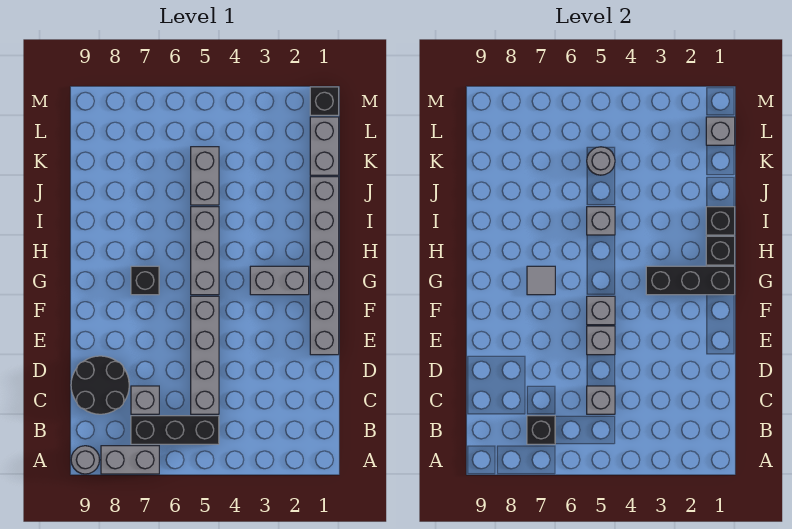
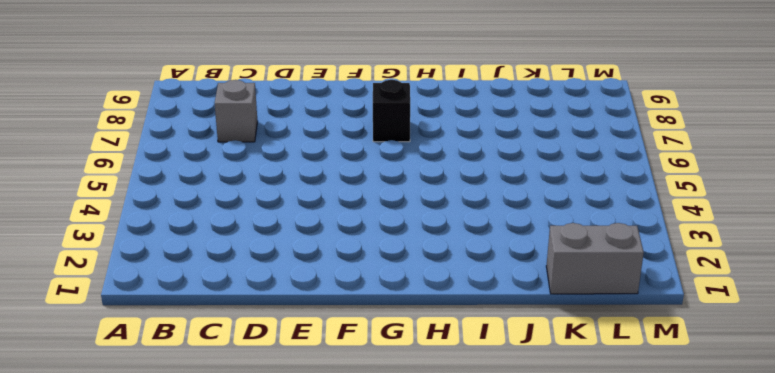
none -> grey brick A7:A8 level 1
none -> grey round brick A9 level 1
none -> black brick B5:B7 level 1

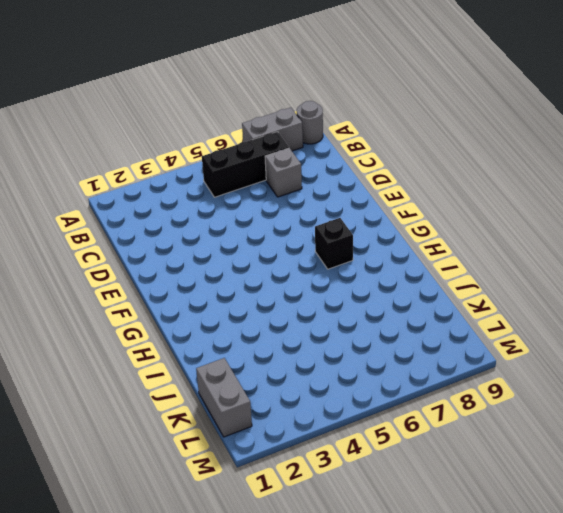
none -> grey brick C5:F5 level 1
none -> black round brick C8:D9 level 1
none -> grey brick E1:J1 level 1

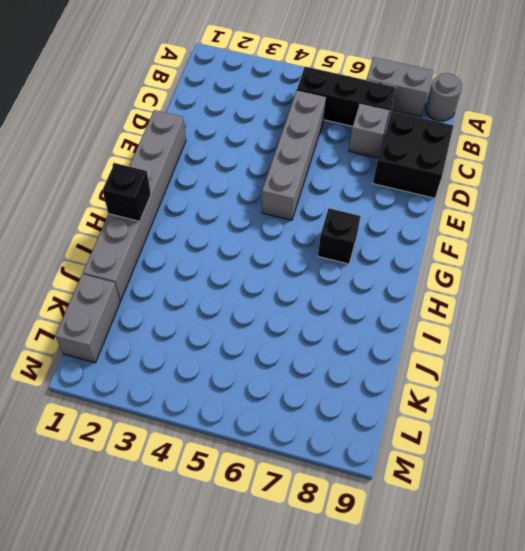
black brick C8:D9 level 1 -> black round brick C8:D9 level 1
none -> grey brick G2:G3 level 1
none -> grey brick G5:I5 level 1
none -> grey brick J5:K5 level 1

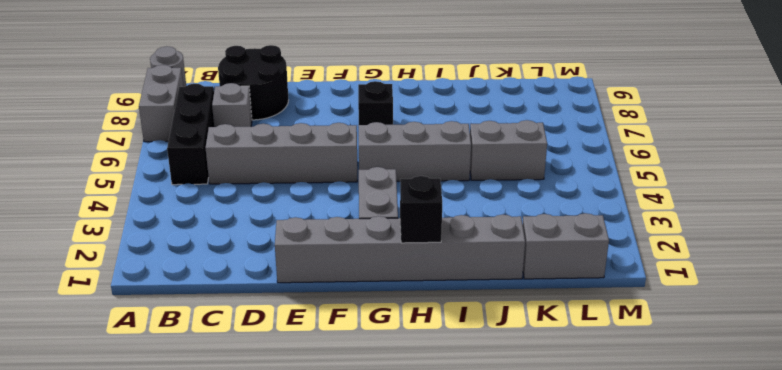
none -> black brick M1 level 1
none -> black brick B7 level 2
none -> grey brick C5 level 2

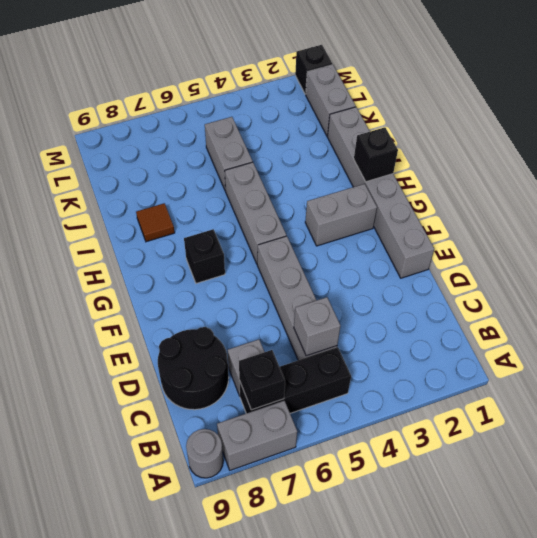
brown tile I8 level 1 -> none
none -> grey brick E5 level 2
none -> grey brick F5 level 2
none -> black brick G1:G3 level 2

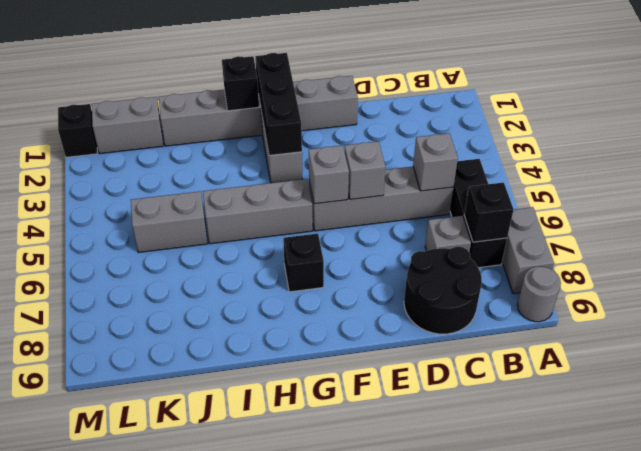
none -> grey tile G7 level 2
none -> black brick I1 level 2
none -> grey brick I5 level 2

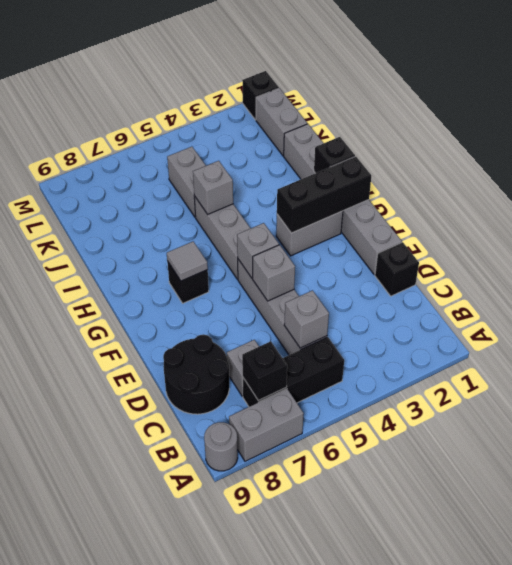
black brick D1 level 1 -> black brick I1 level 2
none -> grey round brick K5 level 2
none -> grey brick L1 level 2

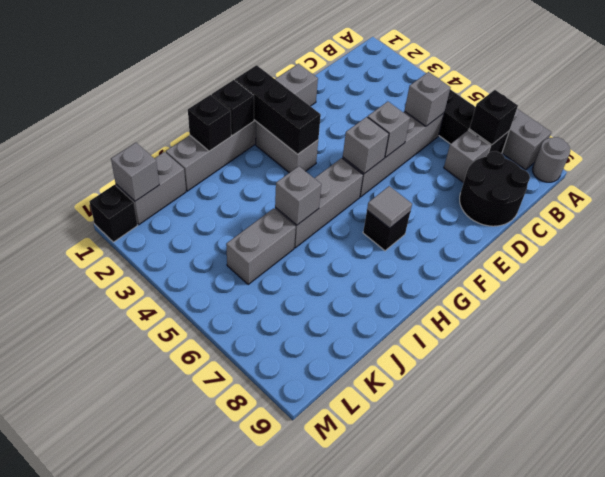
none -> grey round brick K5 level 2

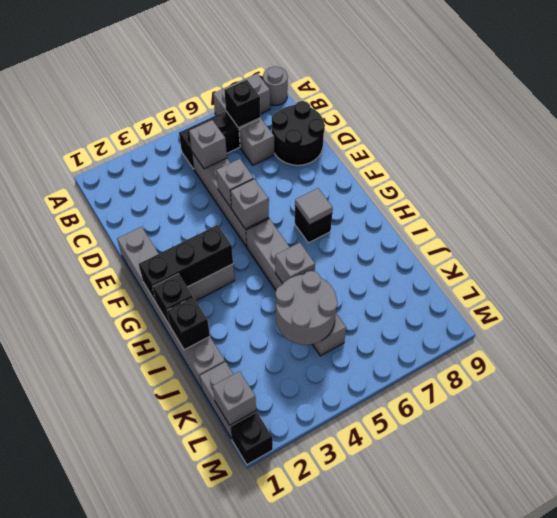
grey round brick J4:K5 level 2 -> grey round brick K5 level 2

